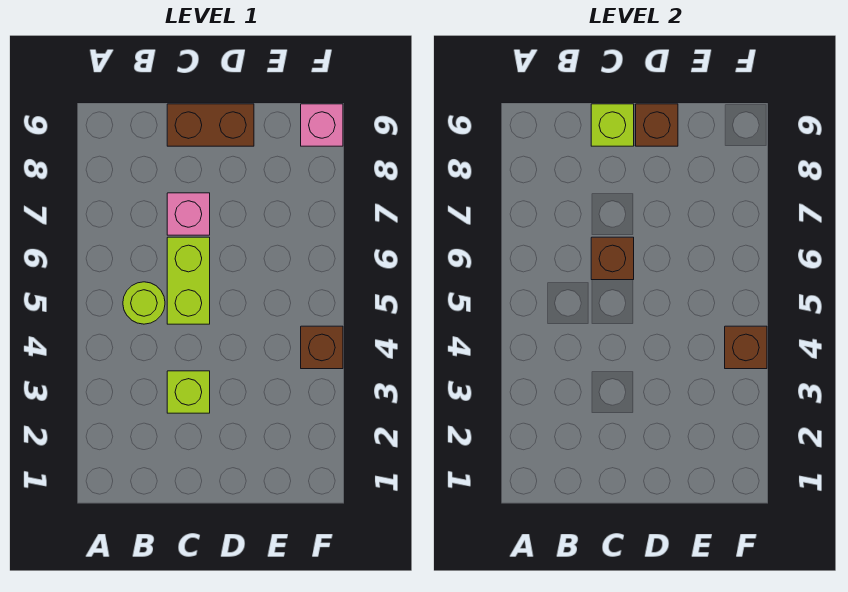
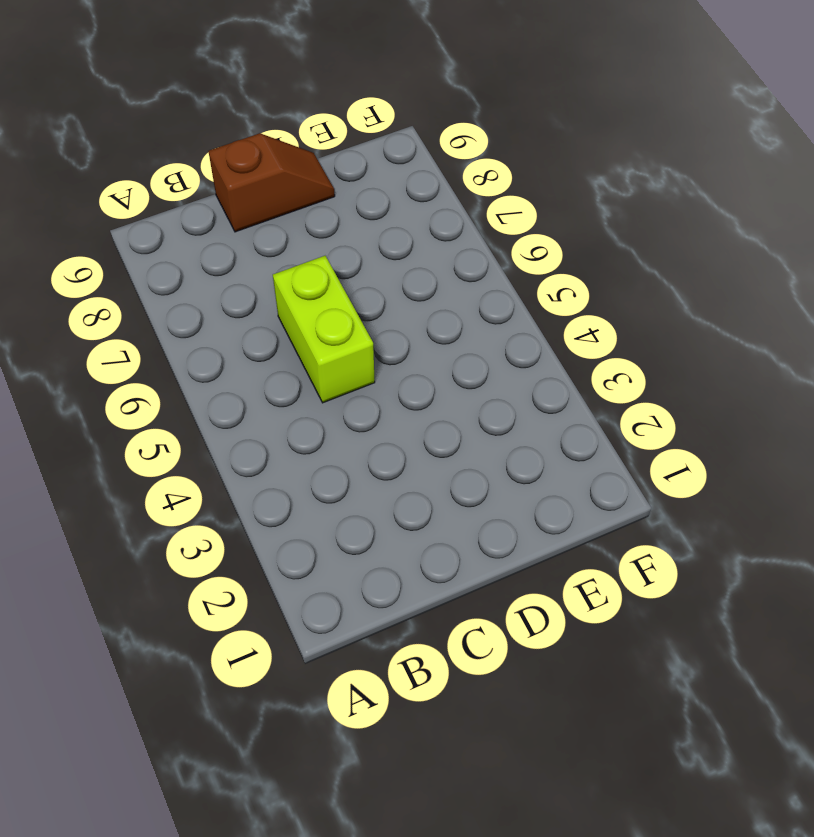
brown slope C9:D9 level 1 top C -> brown brick C9:D9 level 1
none -> lime round brick B5 level 1
none -> lime brick C3 level 1

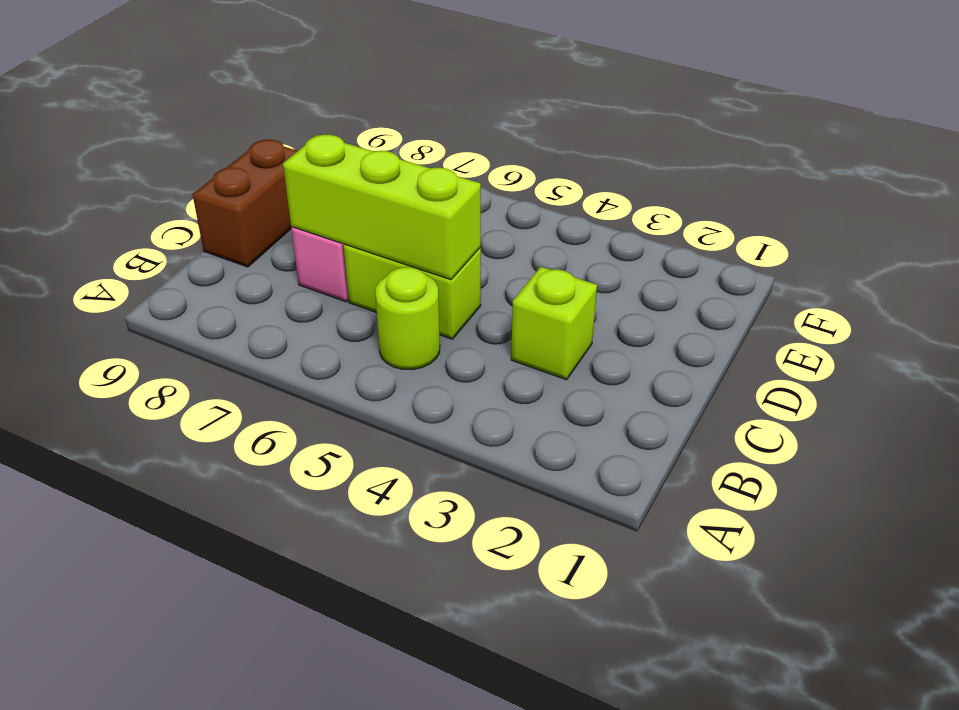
lime brick C5:C7 level 2 -> brown brick C6 level 2
none -> brown brick F4 level 1
none -> pink brick F9 level 1

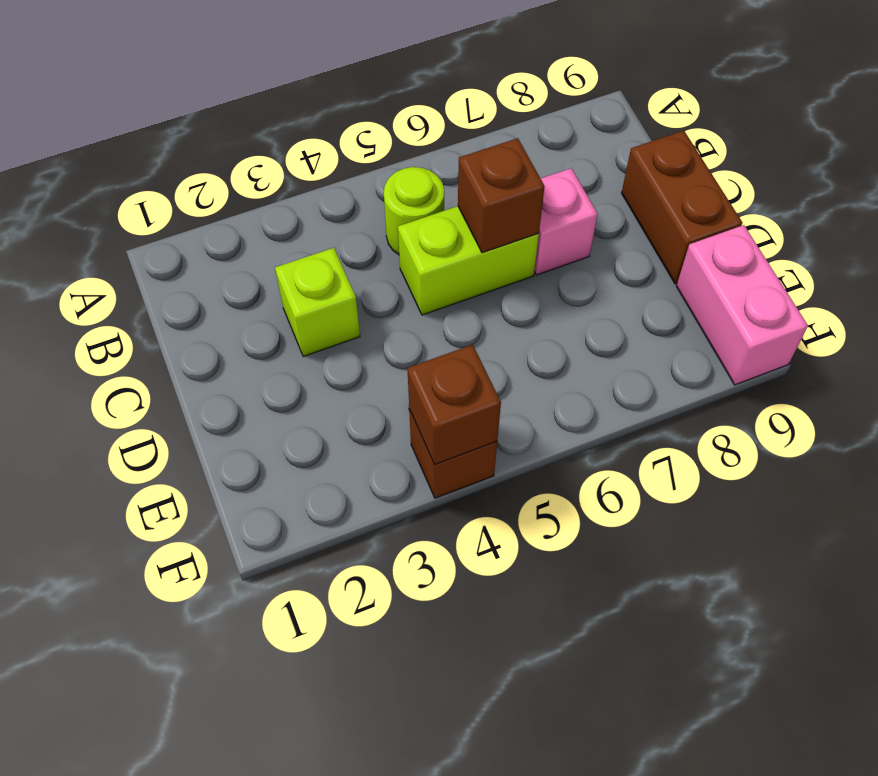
pink brick E9:F9 level 1 -> pink brick F9 level 1
none -> lime brick C9 level 2
none -> brown brick D9 level 2

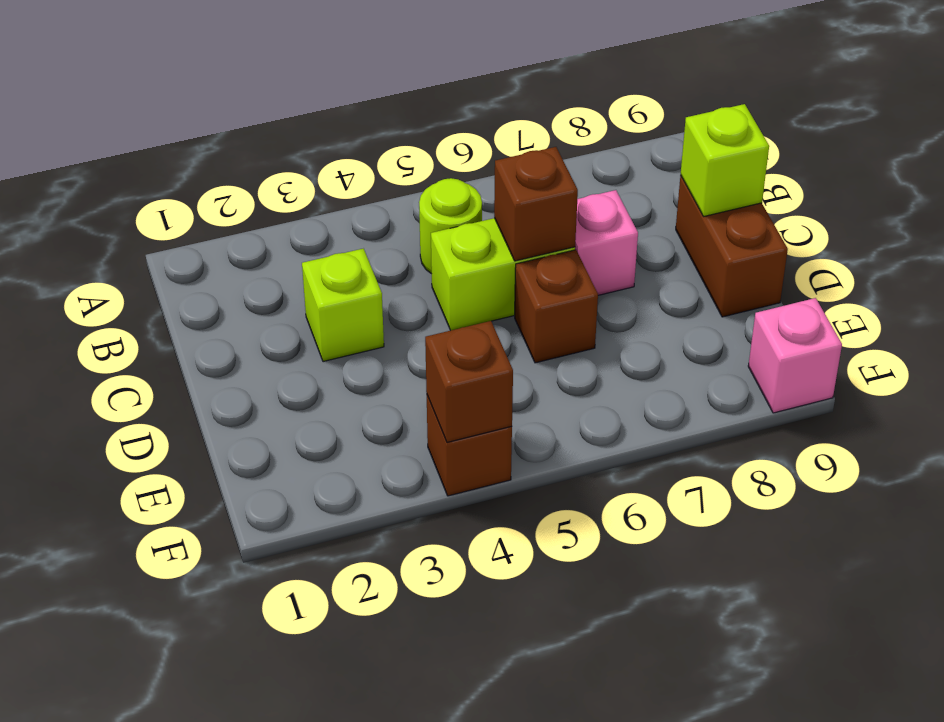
brown brick D6 level 1 -> brown brick D9 level 2

